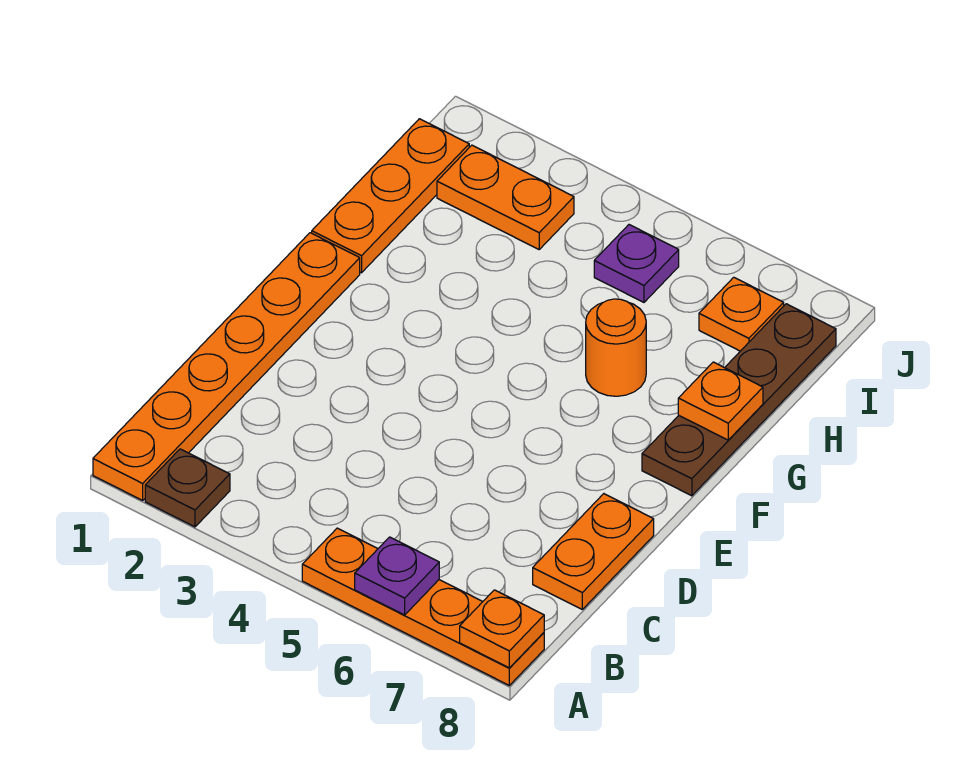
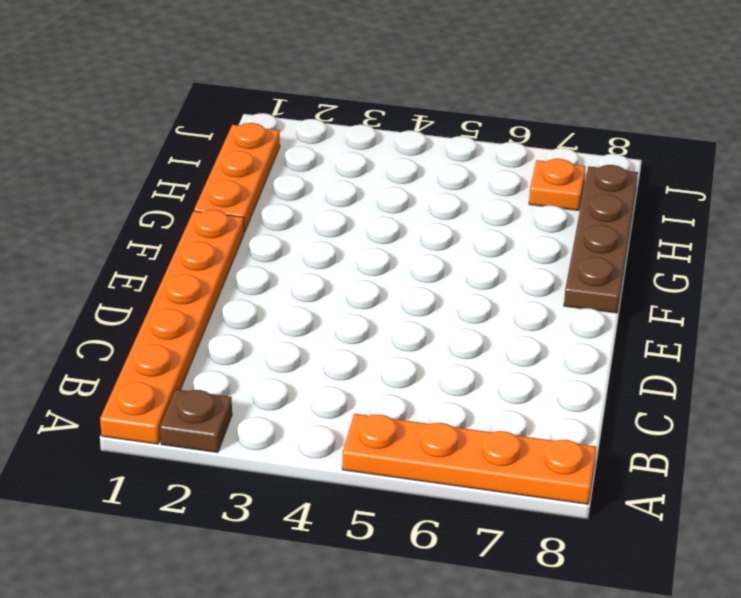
none -> orange plate C8:D8 level 1
none -> orange round brick G6 level 1
none -> orange plate I2:I3 level 1

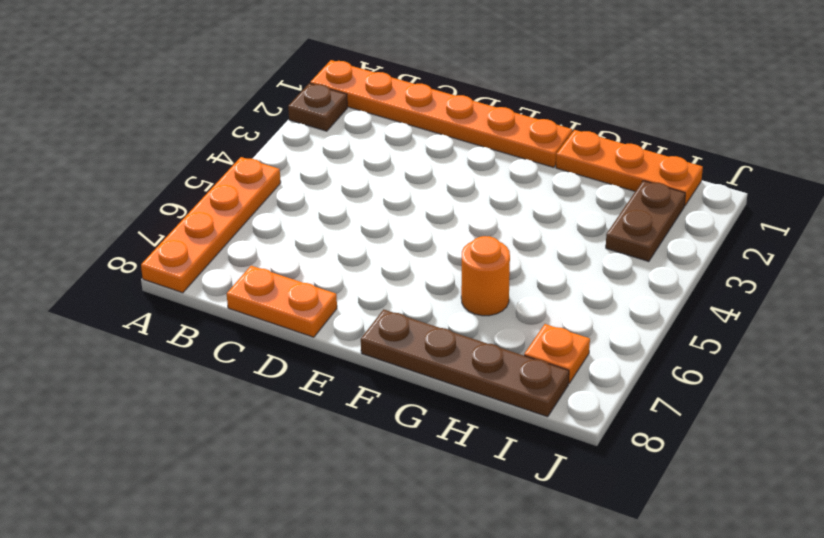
brown plate I2:I3 level 1 -> orange plate I2:I3 level 1
none -> purple plate I5 level 1
none -> purple plate A6 level 2
none -> orange plate A8 level 2

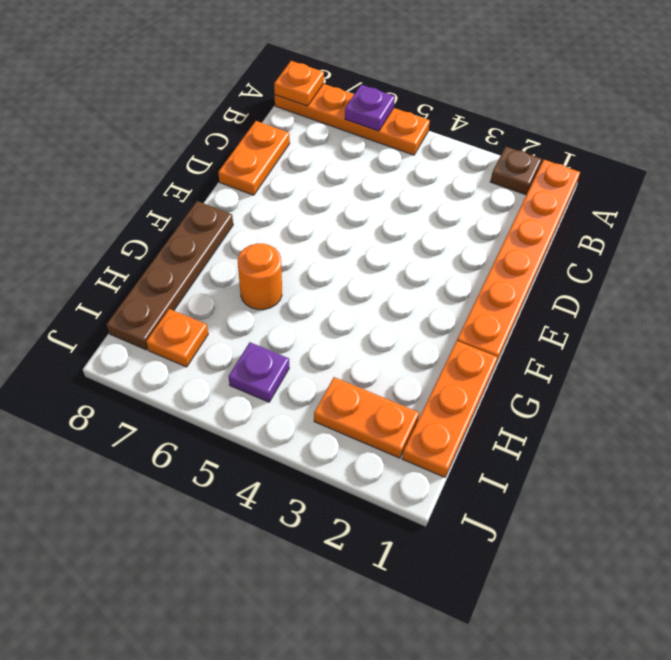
none -> orange plate G8 level 2

